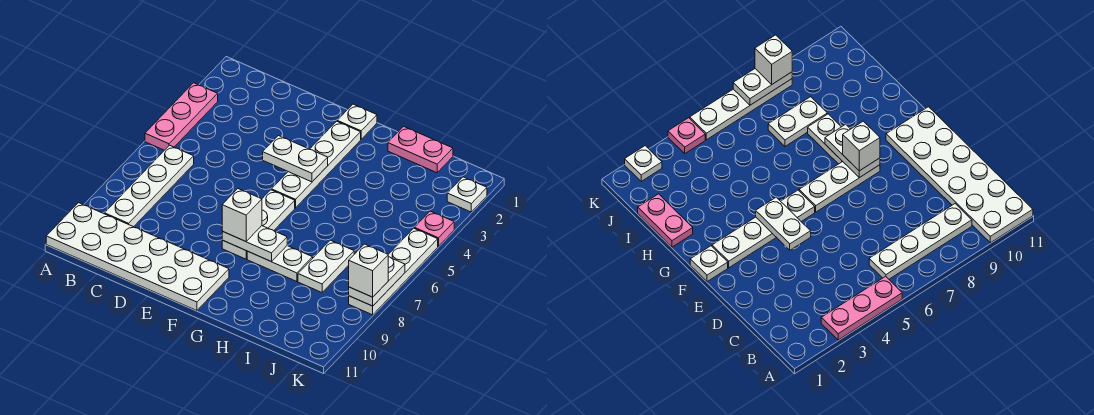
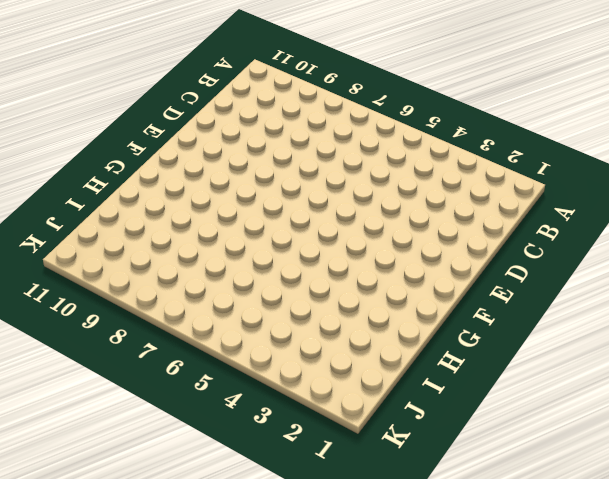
none -> pink plate A3:A5 level 1
none -> white plate A10:F11 level 1
none -> white plate B6:B9 level 1

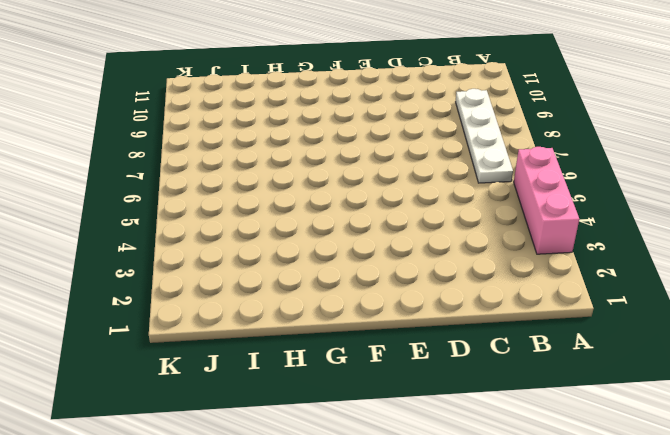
pink brick A3:A5 level 1 -> pink plate A3:A5 level 1
none -> white plate A10:F11 level 1
none -> white plate F1 level 1
none -> white plate F2:F5 level 1

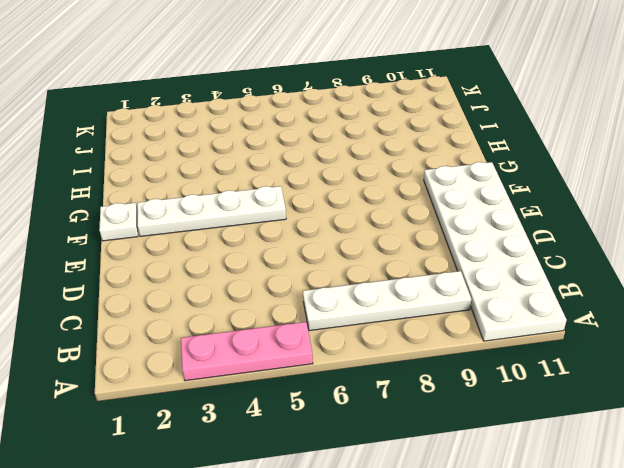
none -> white plate F6:F8 level 1
none -> white plate G8:H8 level 1
none -> pink plate H1:I1 level 1

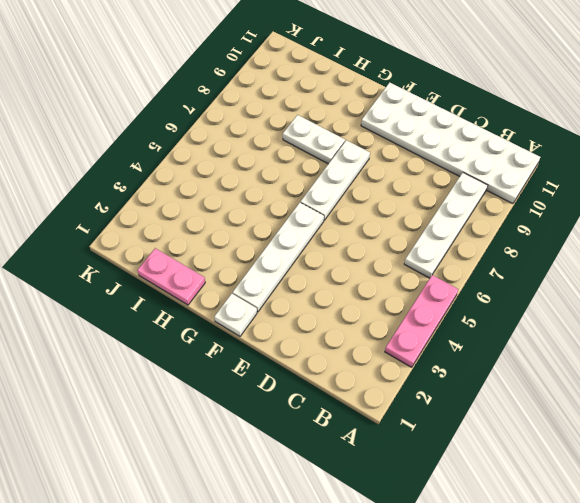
none -> white plate I7:I8 level 1
none -> white plate K2 level 1
none -> pink plate K4 level 1

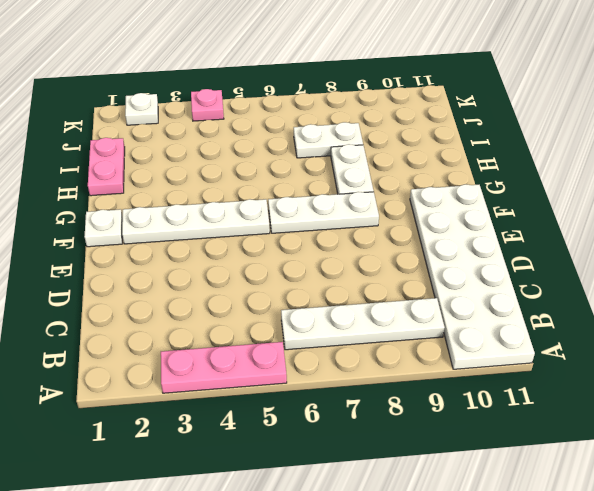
none -> white plate K5:K8 level 1
none -> white plate E4:F4 level 2
none -> white plate F8:G8 level 2

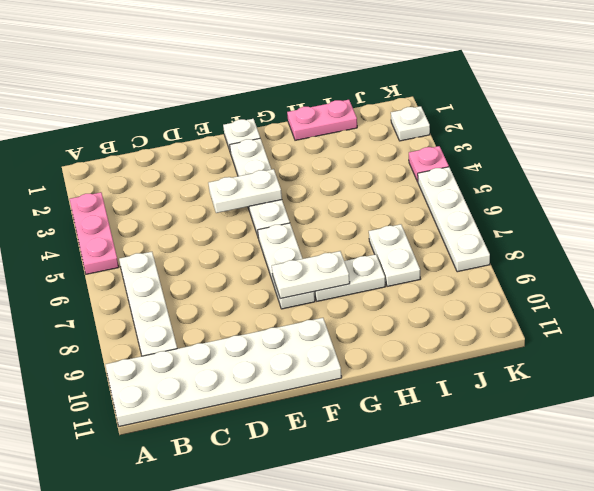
none -> white plate K7:K8 level 2
none -> white brick F8 level 3
none -> white brick K8 level 3

